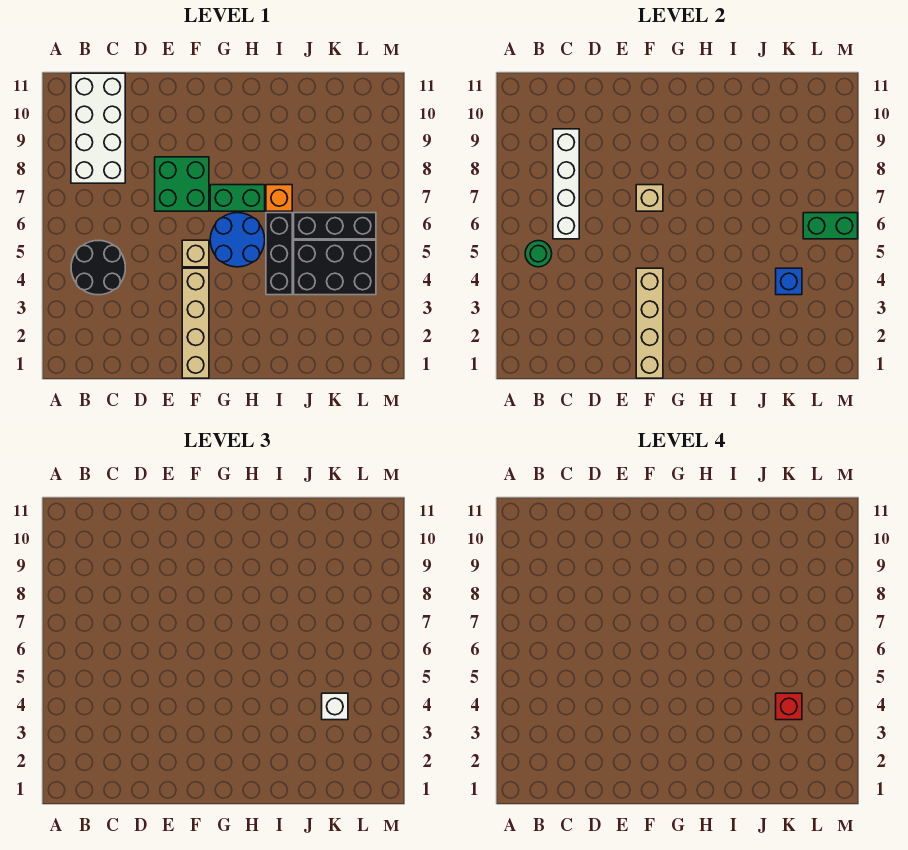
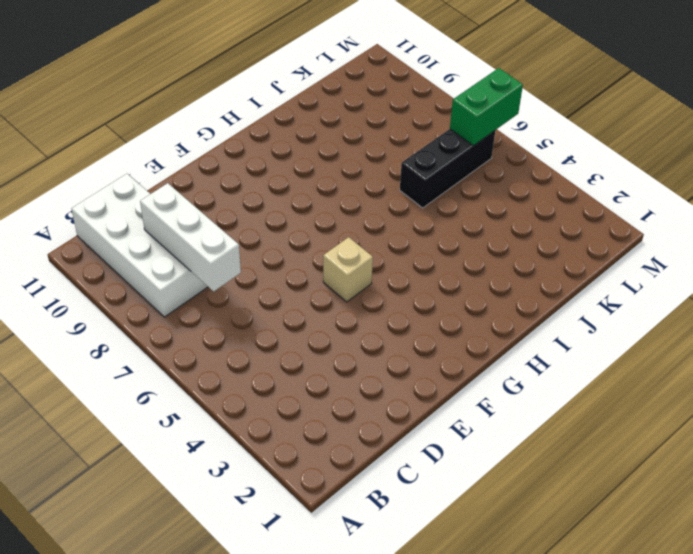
white brick C7:C9 level 2 -> white brick C6:C9 level 2
none -> black round brick B4:C5 level 1
none -> green brick E7:F8 level 1
none -> tan brick F1:F4 level 1

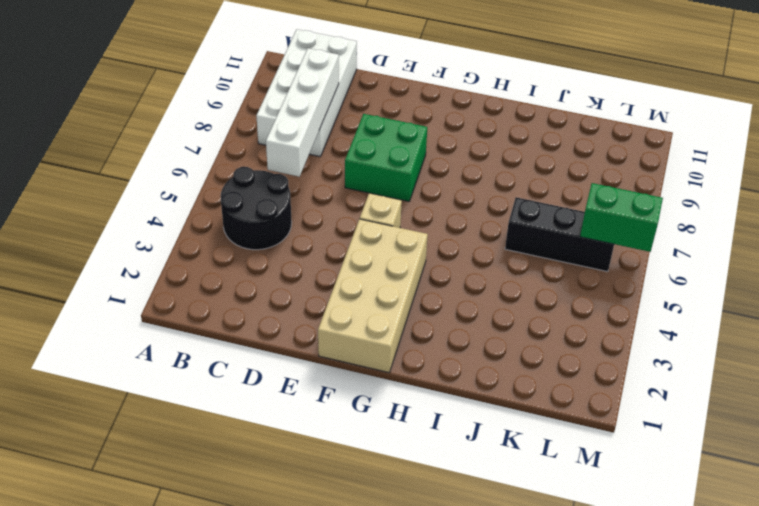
tan brick F1:G4 level 1 -> tan brick F1:F4 level 1
none -> blue round brick G5:H6 level 1
none -> green brick G7:H7 level 1
none -> black brick I4:I6 level 1

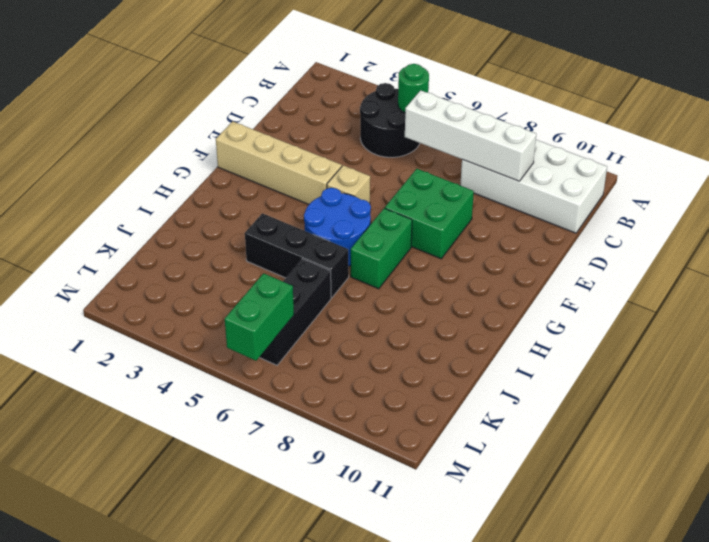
none -> orange brick I7 level 1
none -> black brick J4:L5 level 1
none -> tan brick F1:F4 level 2

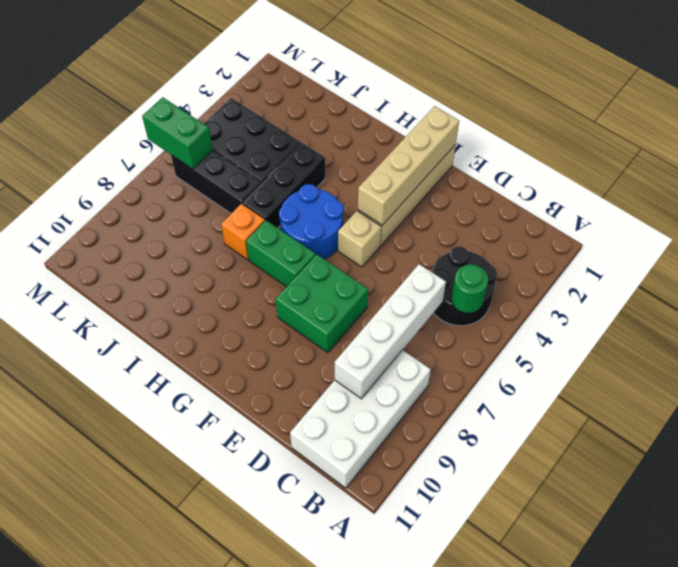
none -> tan brick F7 level 2
none -> blue brick K4 level 2
none -> white brick K4 level 3

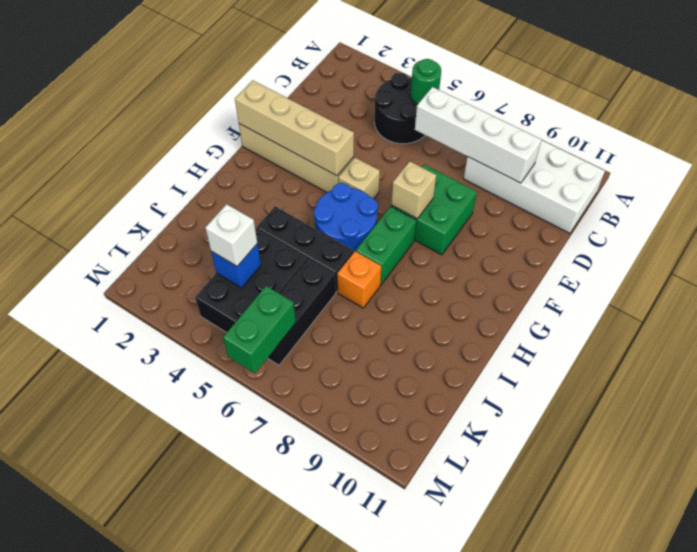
none -> red brick K4 level 4

